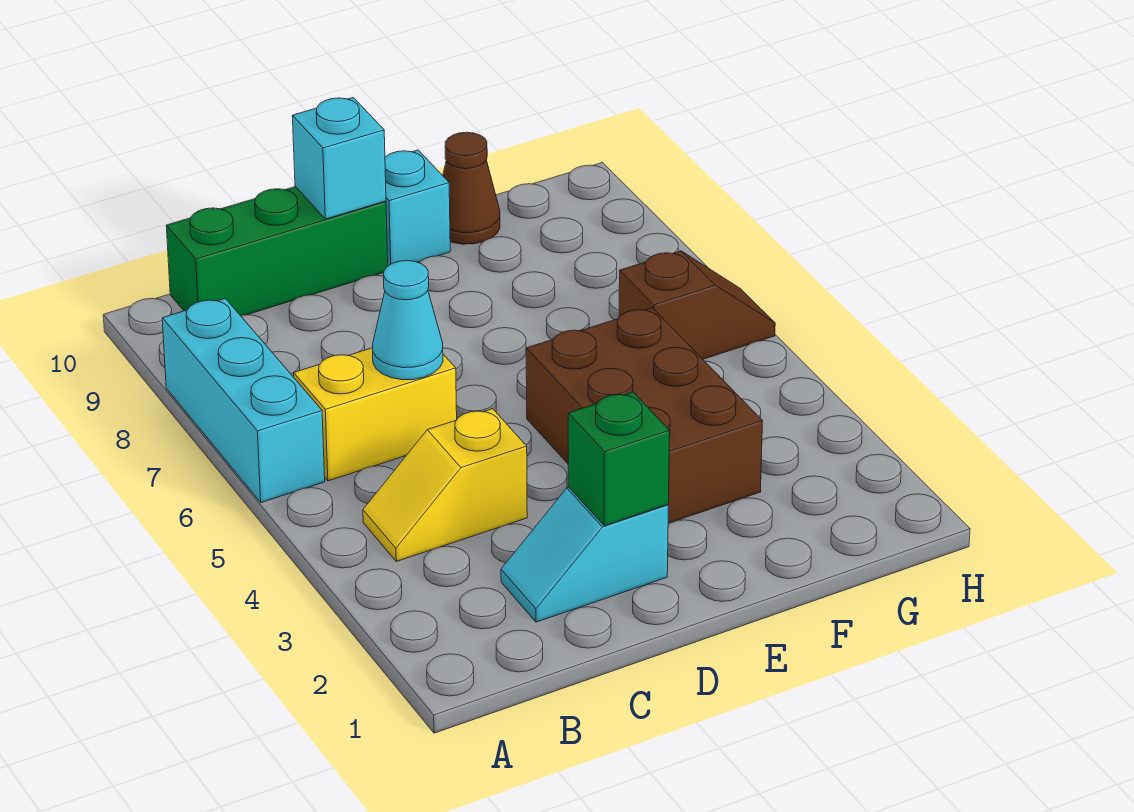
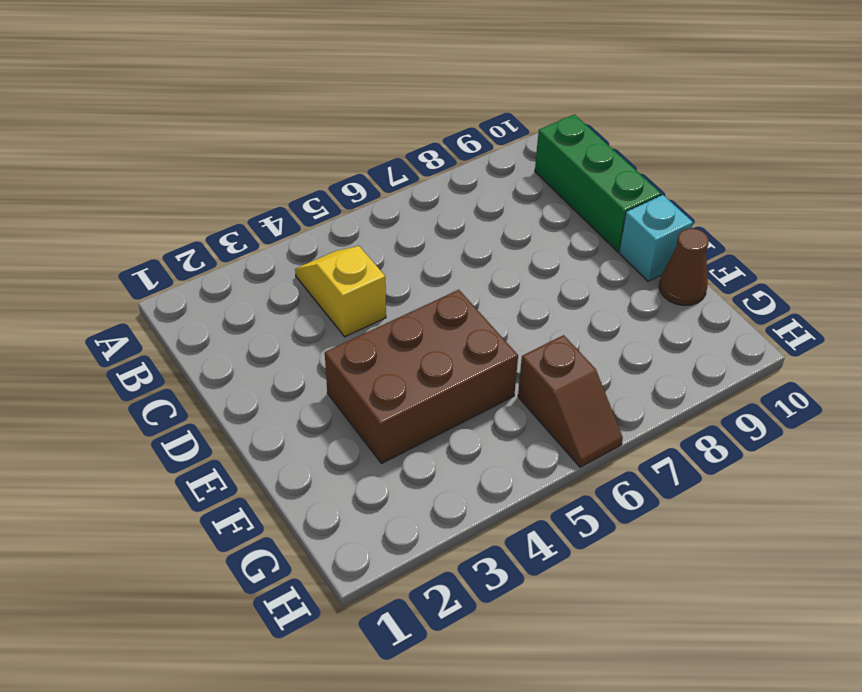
none -> cyan brick A6:A8 level 1
none -> yellow brick B6:C6 level 1
none -> cyan slope C2:D2 level 1 top D

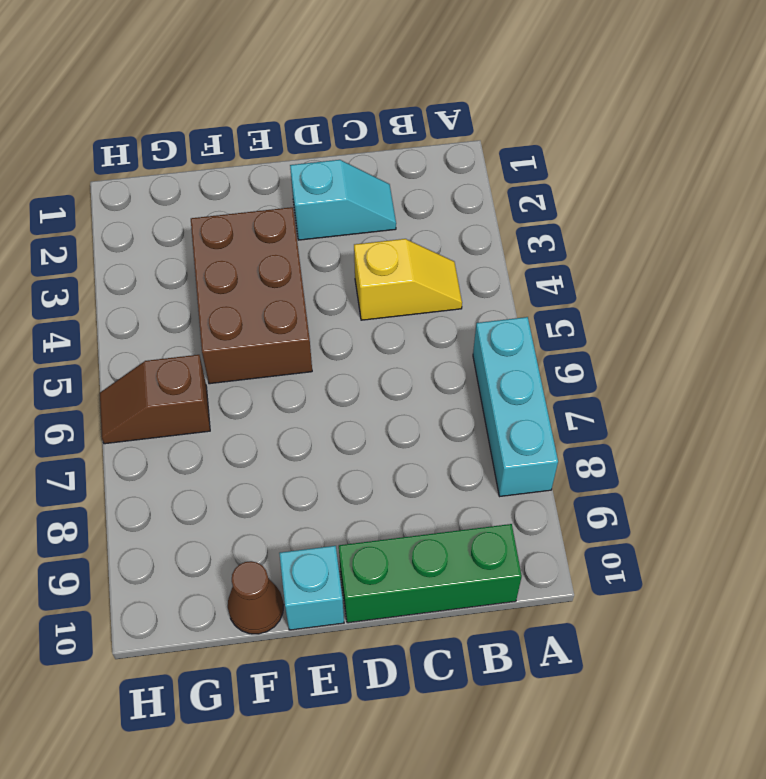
none -> yellow brick B6:C6 level 1
none -> cyan cone C6 level 2
none -> green brick D2 level 2

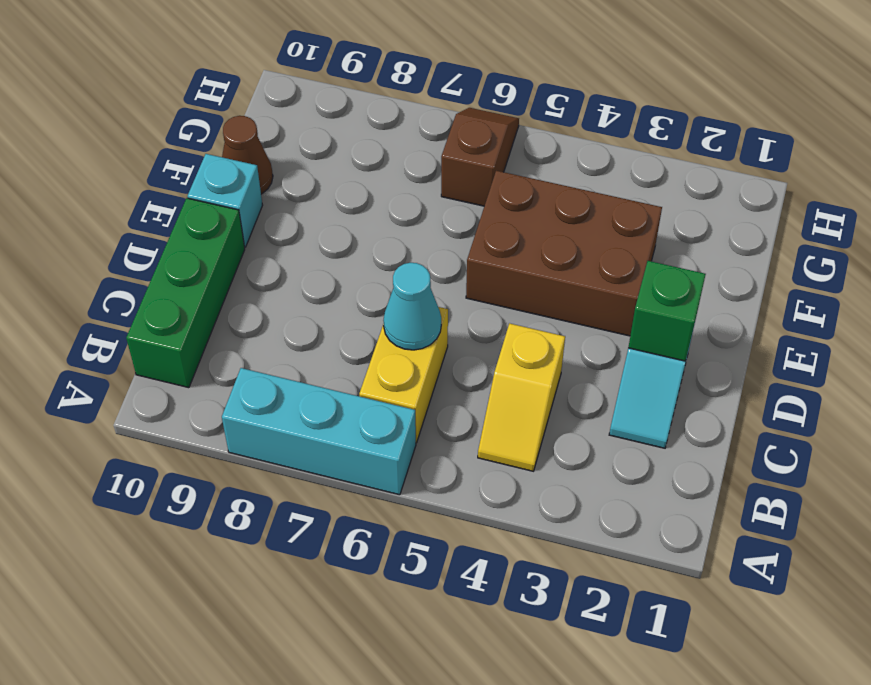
none -> cyan brick D10 level 2

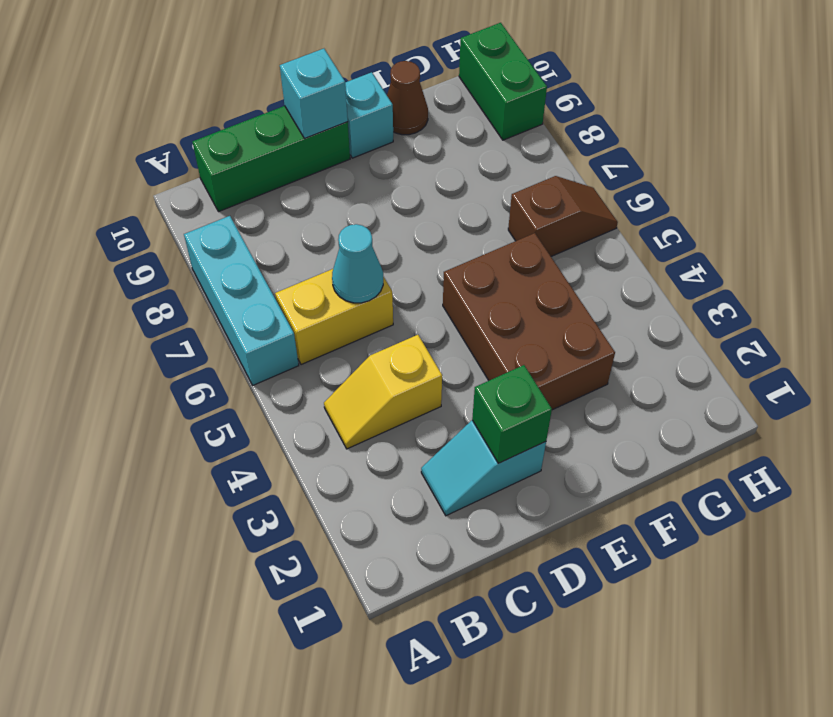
green brick H9:H10 level 1 -> none

